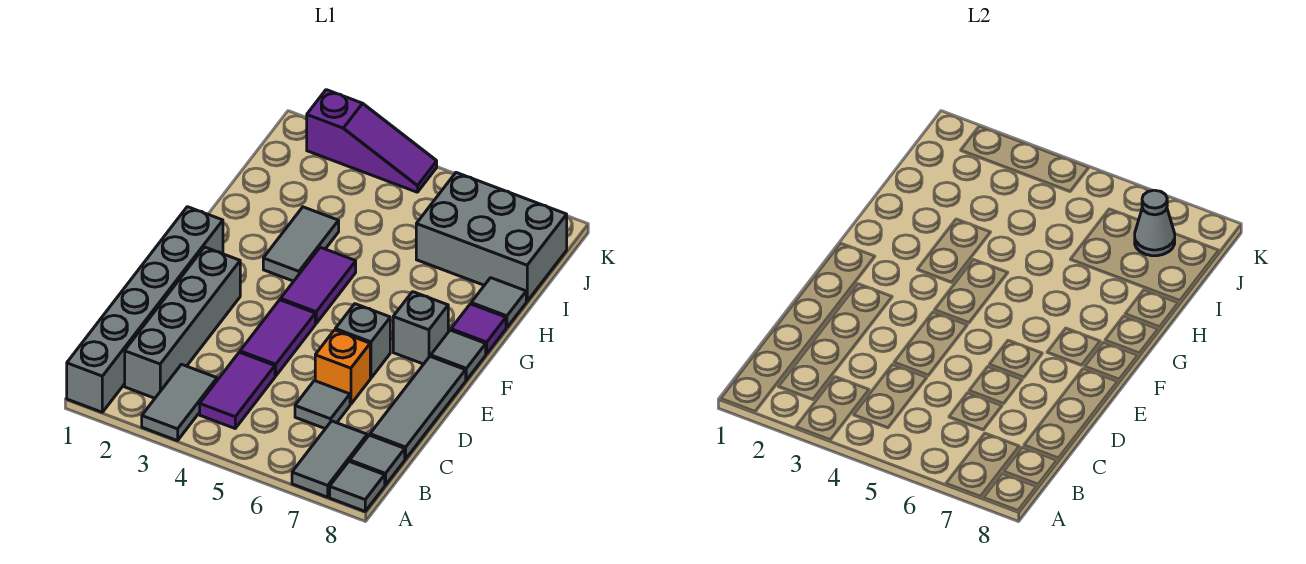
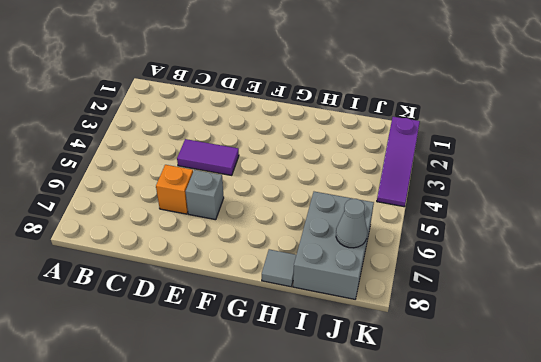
none -> grey brick A1:F1 level 1
none -> grey tile A3:B3 level 1
none -> grey tile A7:B7 level 1

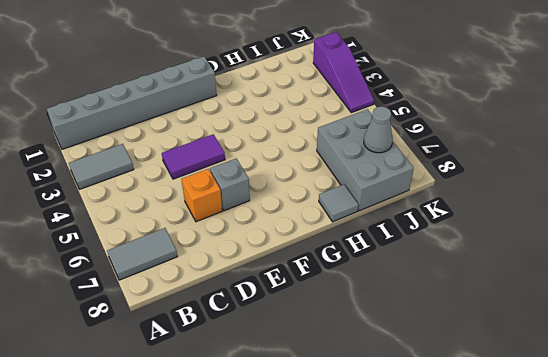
none -> grey tile A8 level 1
none -> grey brick B2:E2 level 1
none -> purple tile B4:C4 level 1

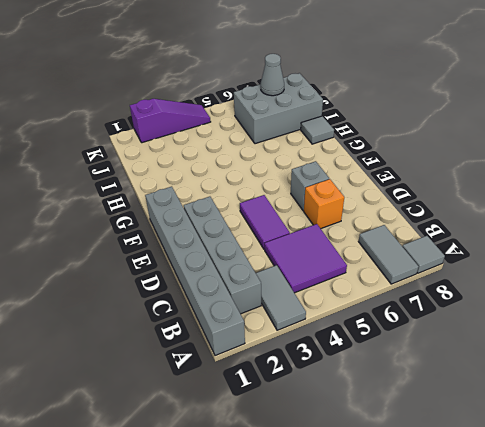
purple tile B4:C5 level 1 -> purple tile B4:C4 level 1
none -> grey tile B8 level 1
none -> grey tile C6 level 1
none -> grey tile C8:E8 level 1

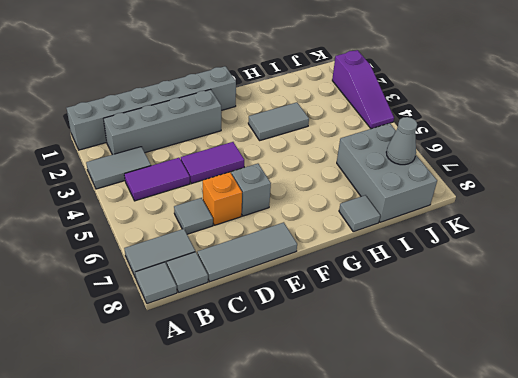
none -> purple tile F4:G4 level 1
none -> grey brick F7 level 1
none -> grey tile F8 level 1

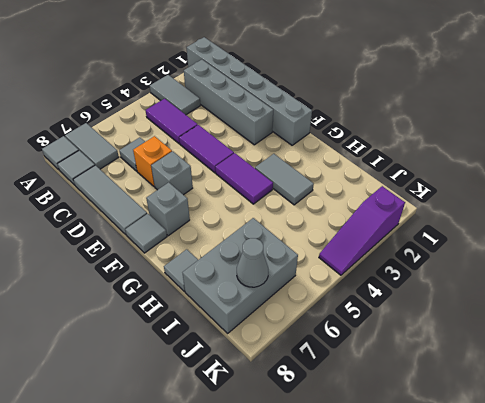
none -> purple tile G8 level 1

